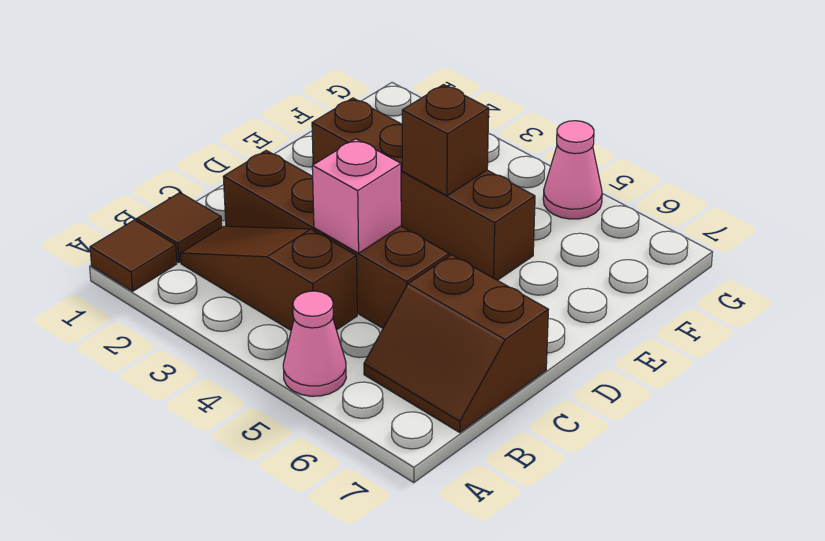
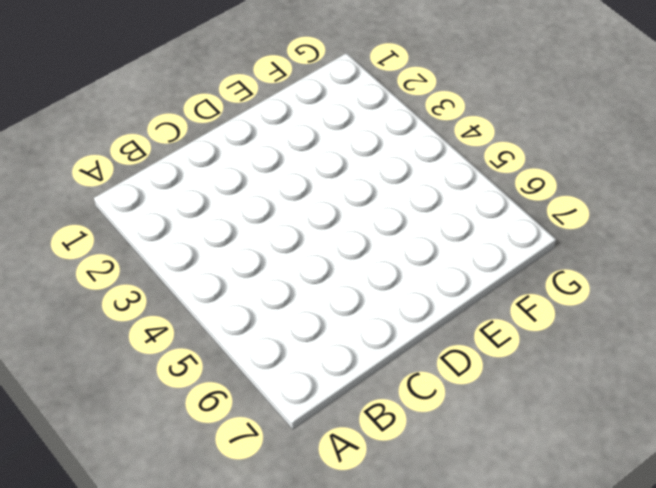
none -> brown tile A1 level 1
none -> pink cone A5 level 1

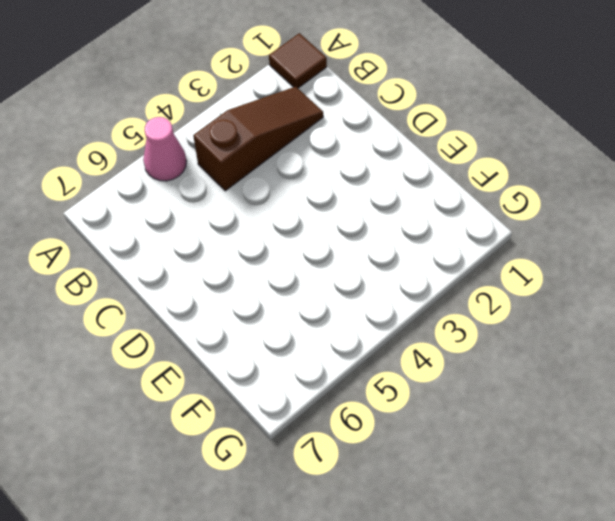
none -> brown tile B1 level 1
none -> brown slope B6:C7 level 1 top C

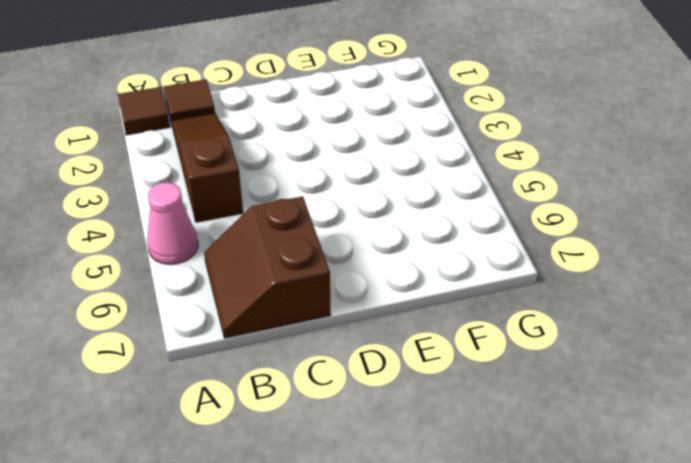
none -> brown brick C2:C5 level 1
none -> brown brick E2:E5 level 1

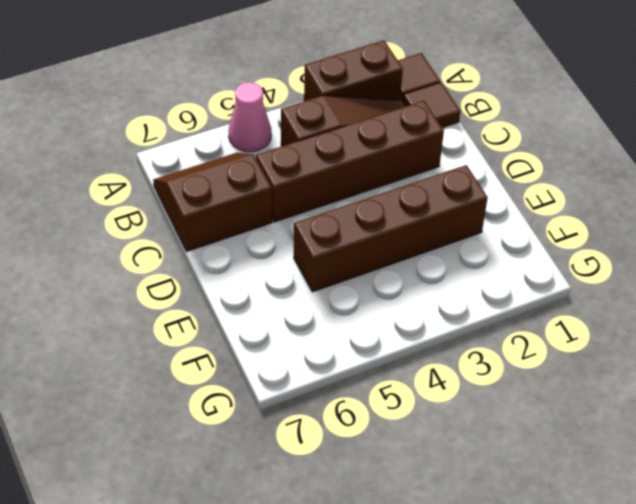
brown brick A2:A3 level 1 -> none
none -> pink cone G5 level 1
none -> pink brick C4 level 2

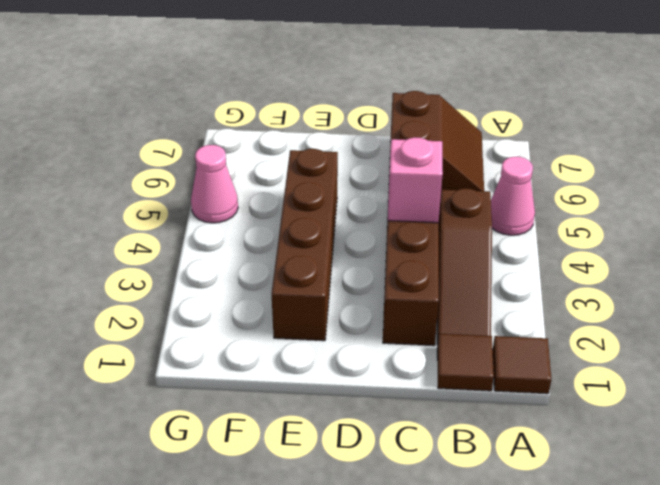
none -> brown brick E4 level 2

